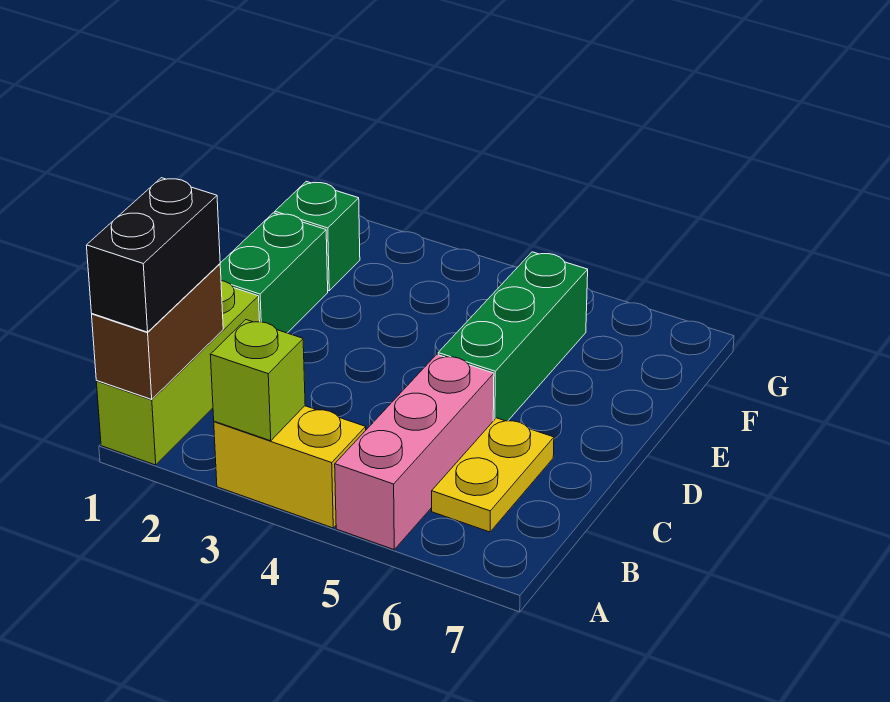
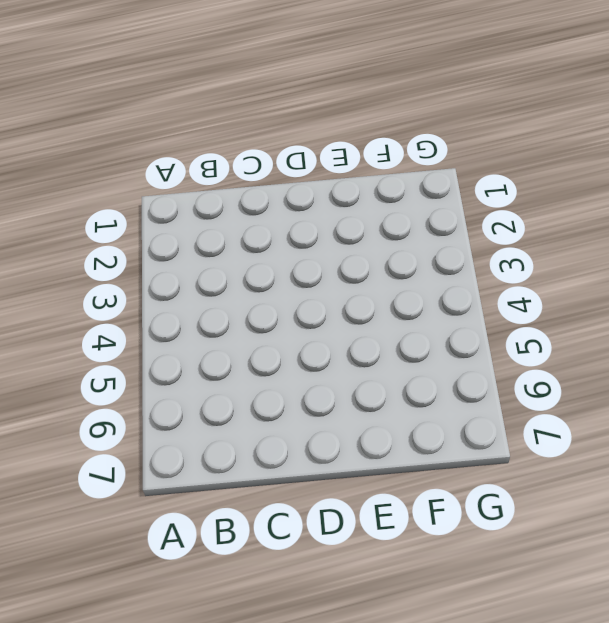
none -> lime brick A1:C1 level 1
none -> yellow brick A3:A4 level 1

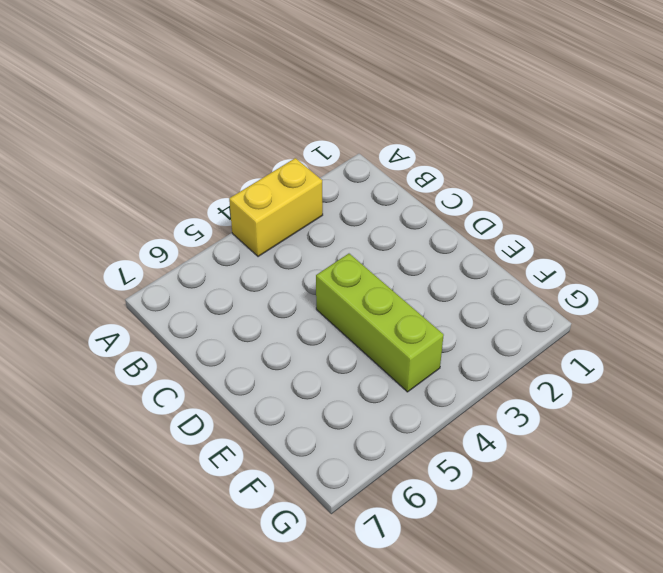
lime brick D4:F4 level 1 -> lime brick A1:C1 level 1
none -> pink brick A5:C5 level 1
none -> yellow plate B6:C6 level 1

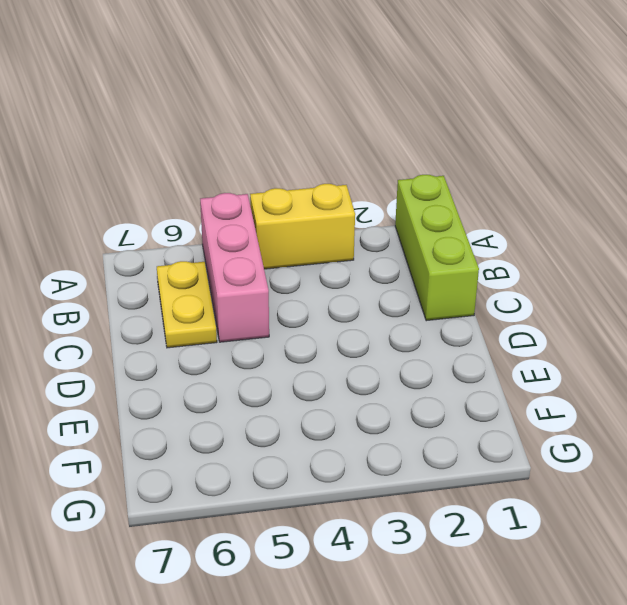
none -> green brick D1:E1 level 1
none -> green brick D5:F5 level 1

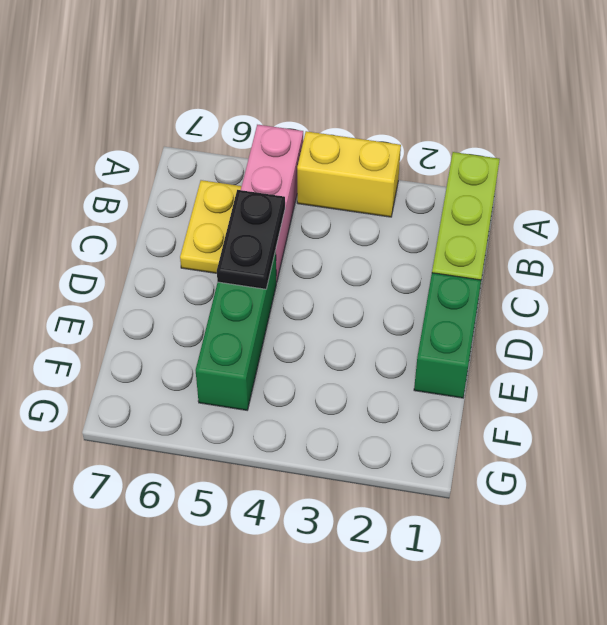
black plate C5:D5 level 2 -> none
none -> green brick F1 level 1
none -> brown brick A1:B1 level 2

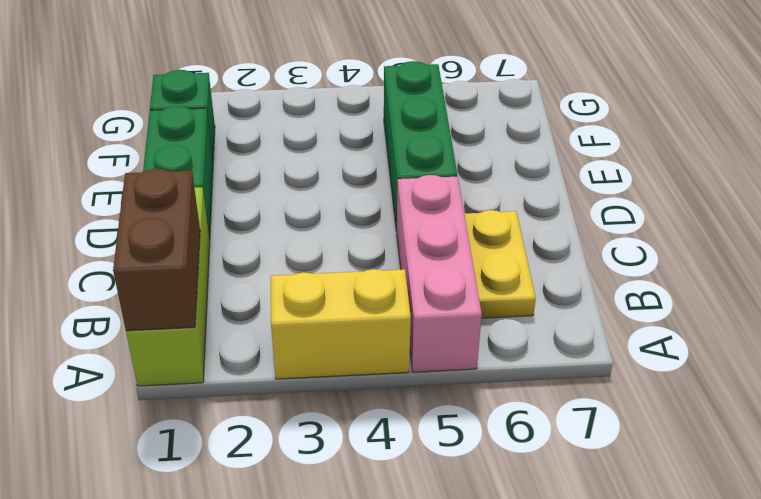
none -> lime brick A3 level 2
none -> black brick A1:B1 level 3

